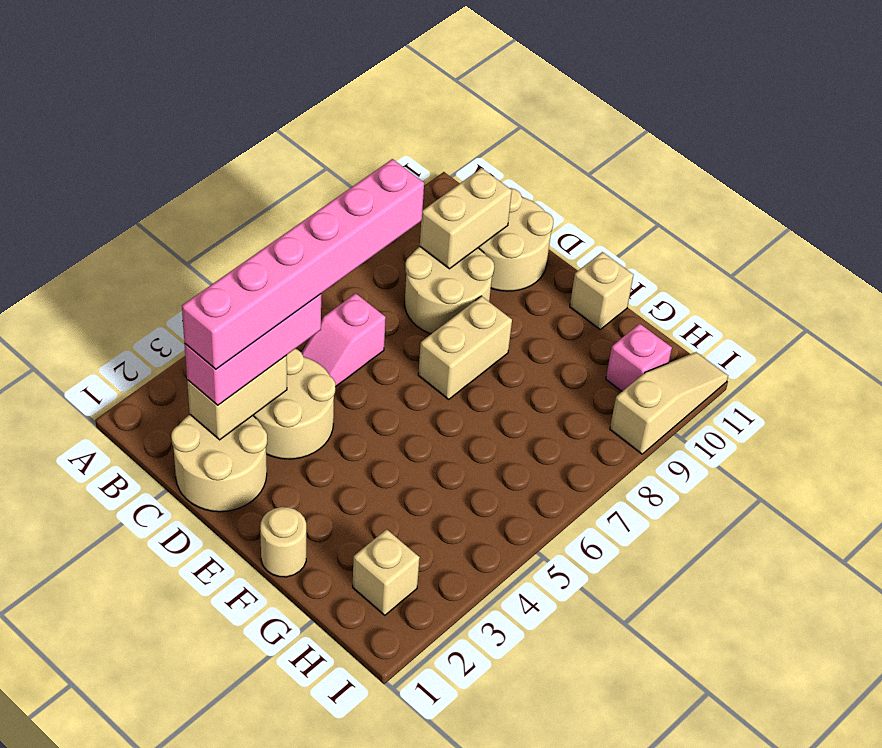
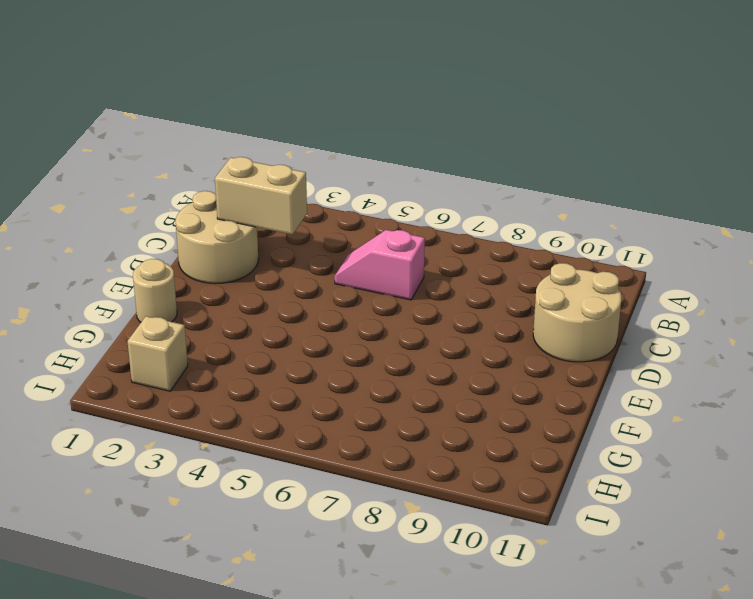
none -> tan round brick C3:D4 level 1
none -> tan round brick C8:D9 level 1
none -> tan brick E7:E8 level 1

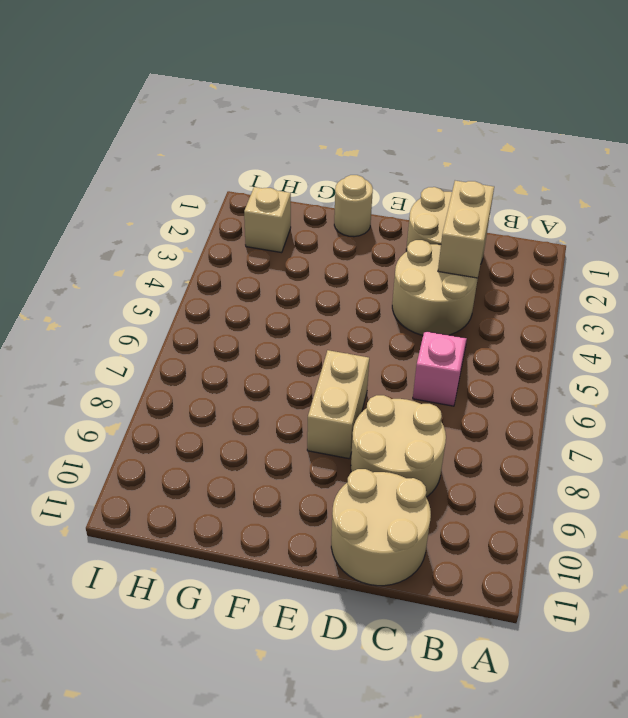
none -> tan brick F11 level 1
none -> pink brick H10 level 1
none -> tan slope I9:I11 level 1 top 9

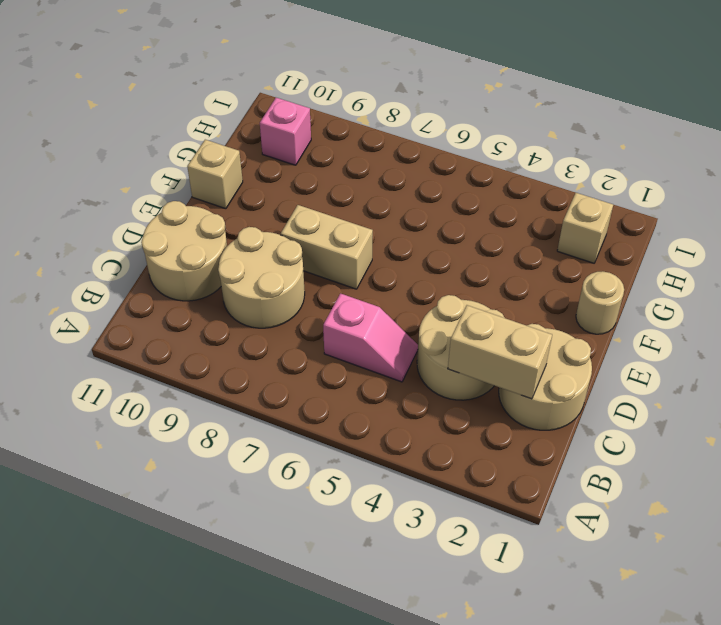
none -> tan slope I9:I11 level 1 top 9
none -> tan brick C9:C10 level 2
none -> pink brick C2:C4 level 3

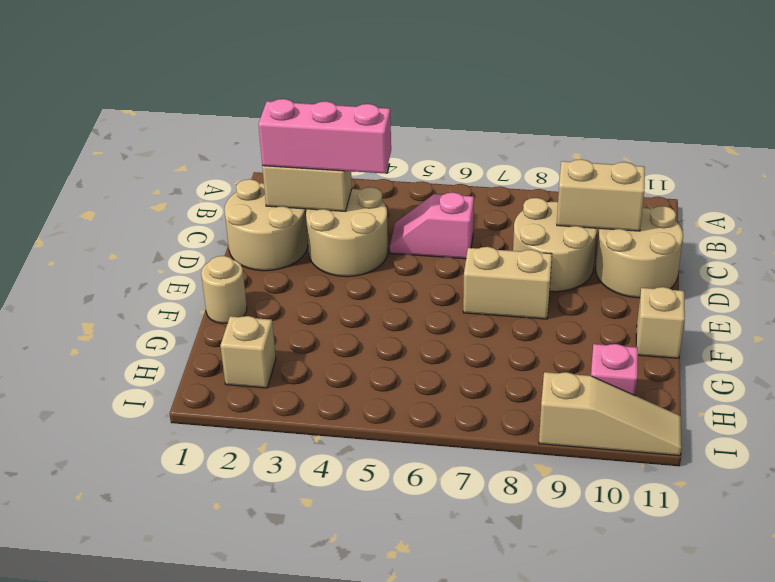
none -> pink brick C2:C7 level 4

